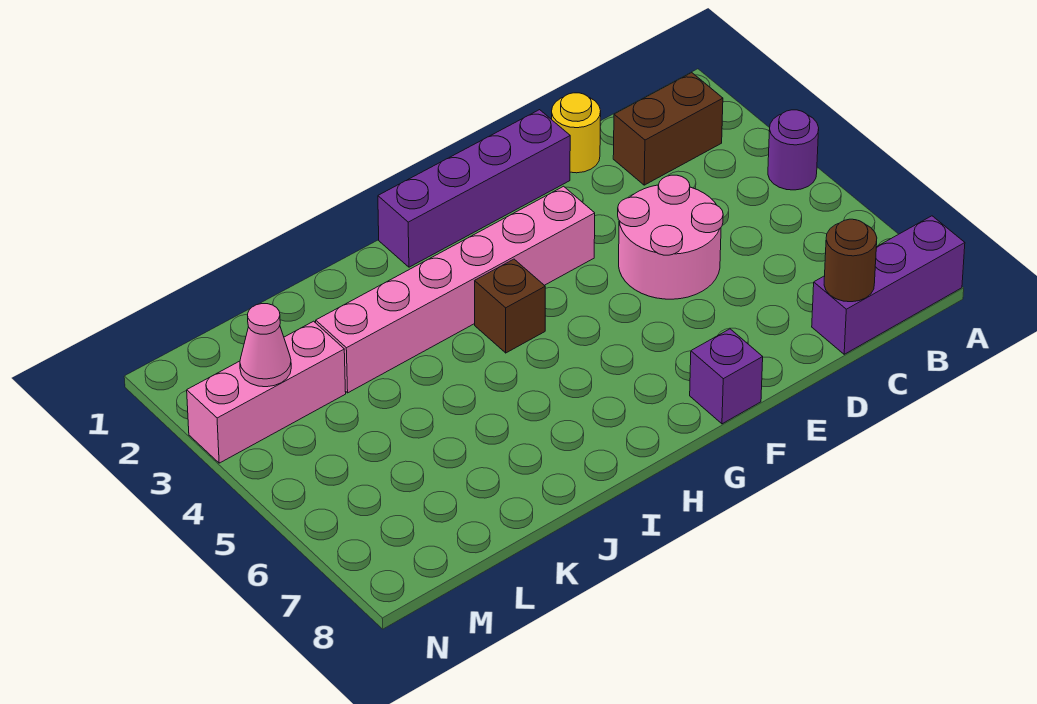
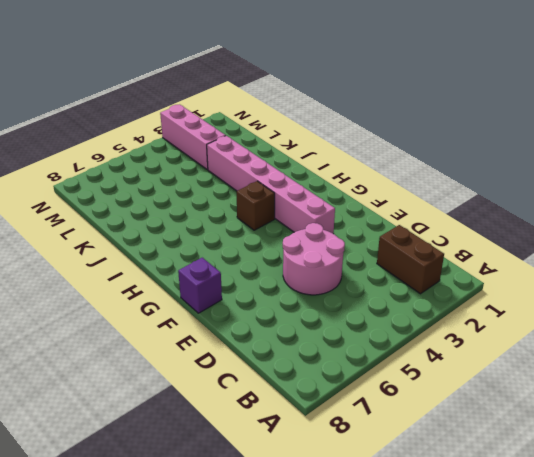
none -> purple round brick A4 level 1
none -> purple brick A8:C8 level 1
none -> yellow round brick D1 level 1

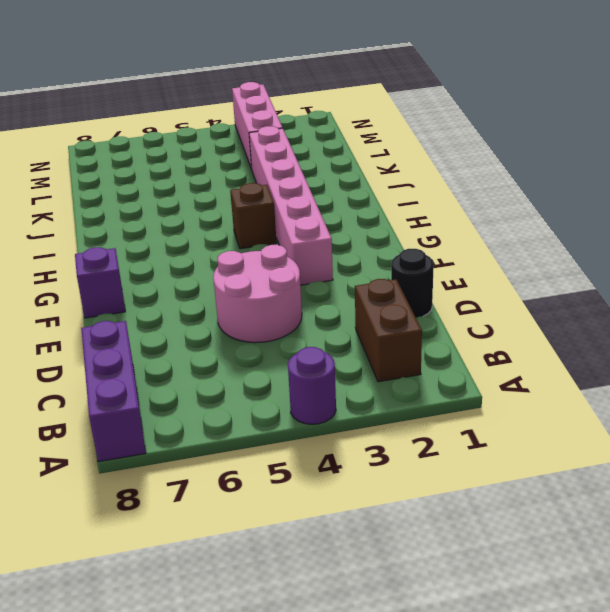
black round brick D1 level 1 -> yellow round brick D1 level 1
none -> purple brick E1:H1 level 1
none -> brown round brick C8 level 2
none -> pink cone M3 level 2

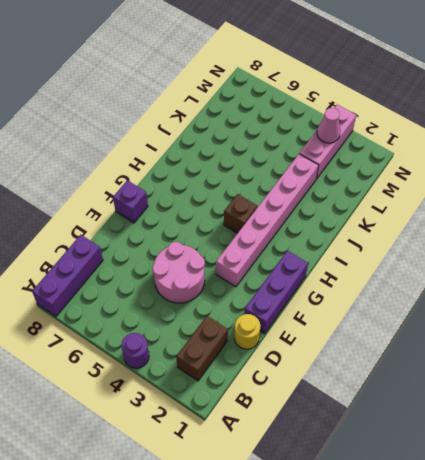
purple brick E1:G1 level 1 -> purple brick E1:H1 level 1
none -> brown round brick C8 level 2

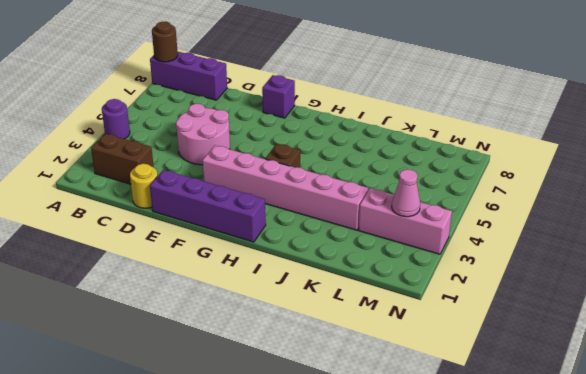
brown round brick A8 level 2 -> brown round brick C8 level 2

